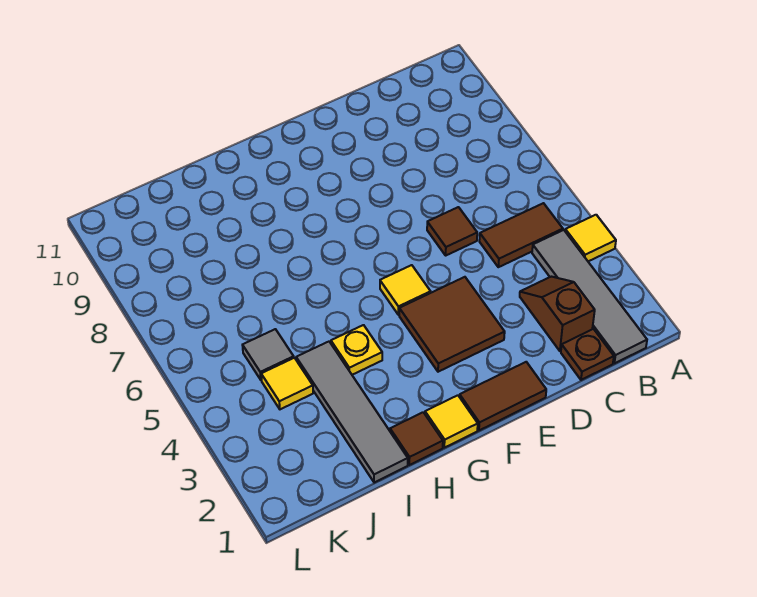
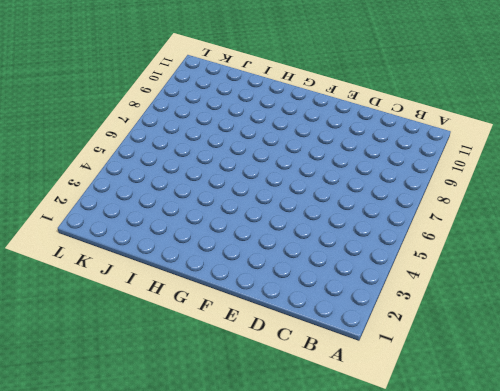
none -> yellow tile A4 level 1
none -> grey tile B1:B4 level 1
none -> brown tile B5:C5 level 1

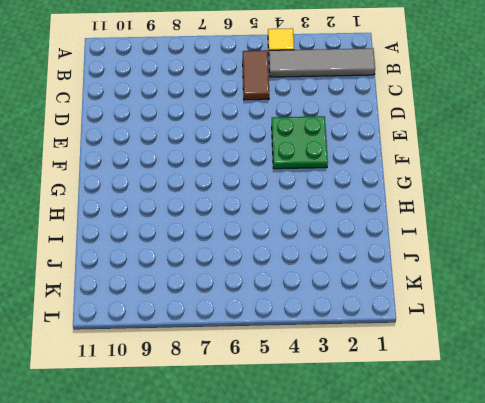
green plate E3:F4 level 1 -> brown tile E3:F4 level 1
none -> brown plate C1 level 1
none -> brown slope C2:C3 level 1 top 2
none -> brown tile D6 level 1

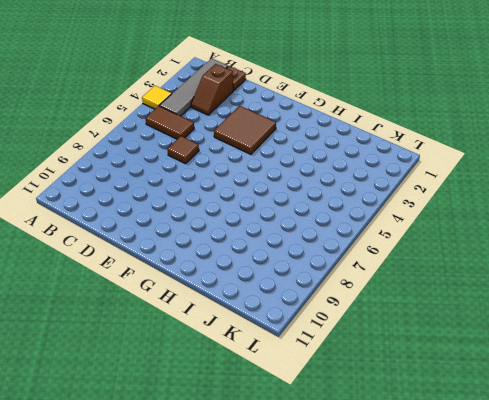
none -> brown tile E1:F1 level 1
none -> yellow tile F5 level 1
none -> yellow tile G1 level 1

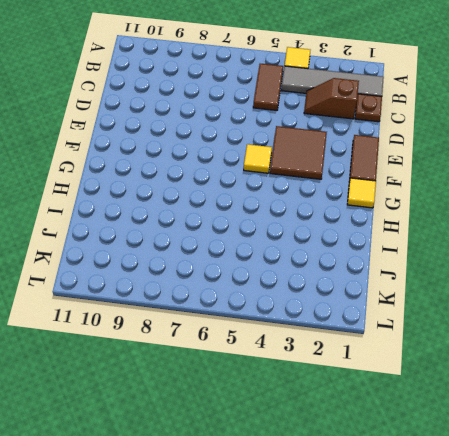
none -> brown tile D6 level 1
none -> brown tile H1 level 1
none -> yellow plate H4 level 1

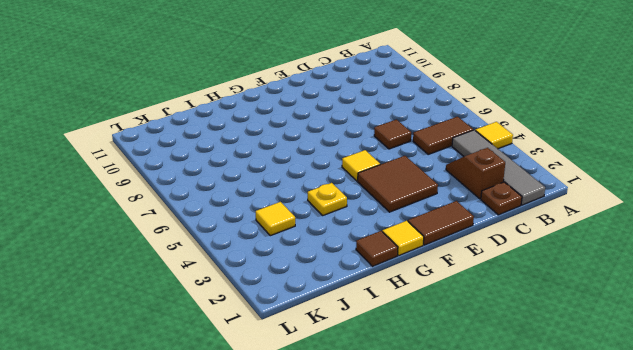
none -> grey tile I1:I4 level 1
none -> grey tile J5 level 1

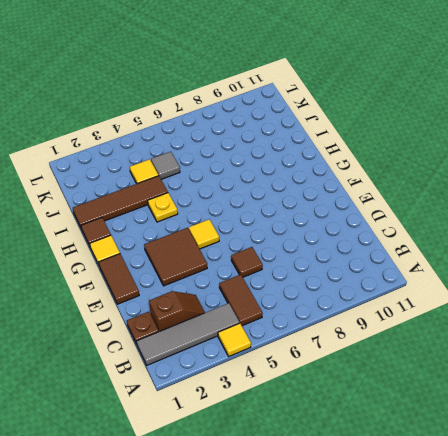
brown tile I1:I4 level 1 -> grey tile I1:I4 level 1

